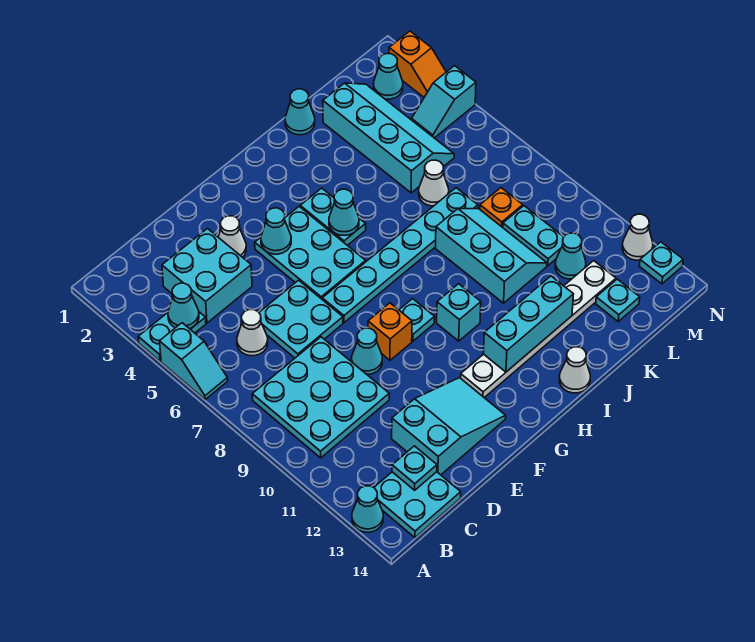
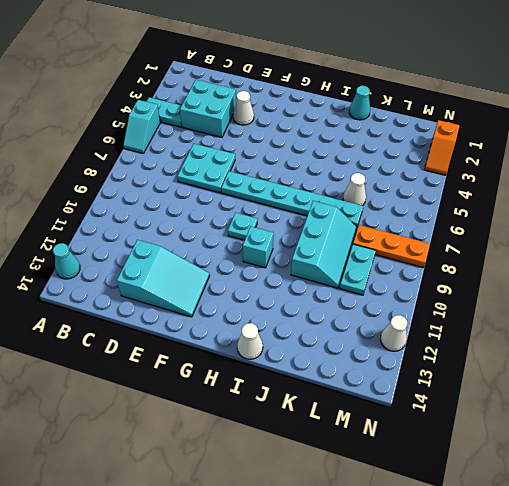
orange plate L8:N8 level 1 -> orange plate L8 level 1
none -> cyan plate B8:D10 level 1
none -> cyan plate B13:C14 level 1
none -> white cone C6 level 1
none -> cyan cone E9 level 1

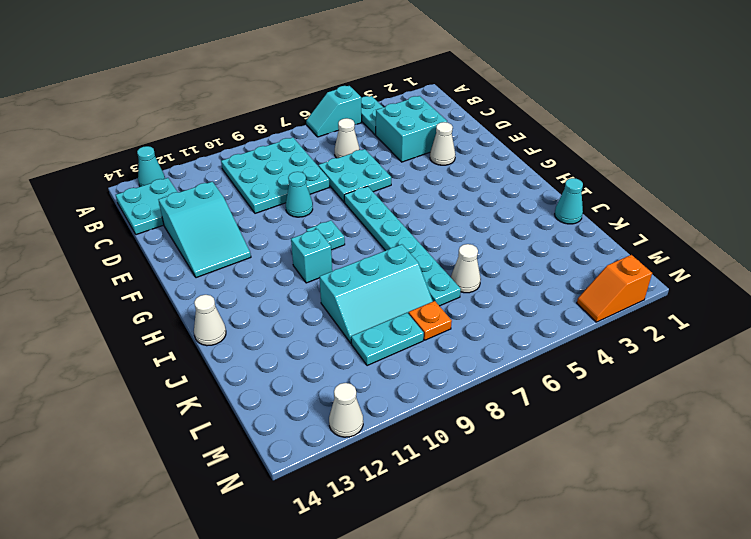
none -> cyan plate F4:G6 level 1
none -> orange brick F9 level 1
none -> white plate G12:L12 level 1
none -> cyan plate H4:H5 level 1

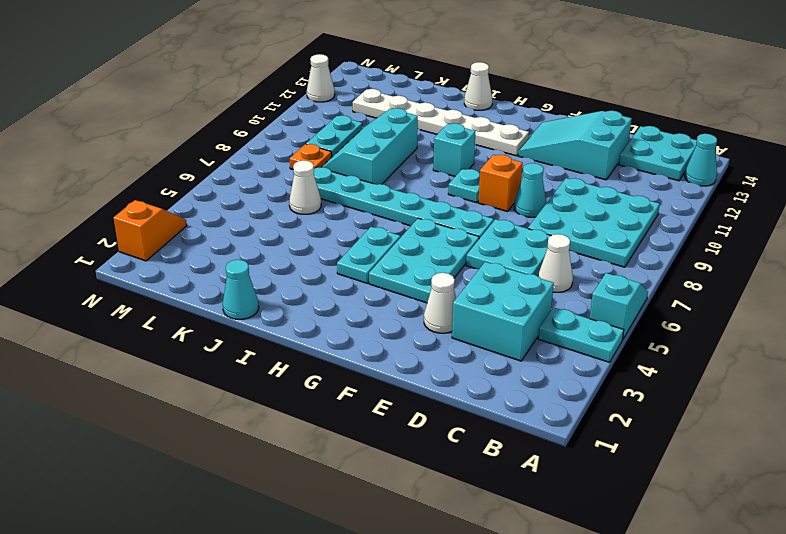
none -> cyan slope K2:L5 level 1 top K
none -> cyan cone L11 level 1
none -> cyan plate L13 level 1
none -> cyan cone M2 level 1

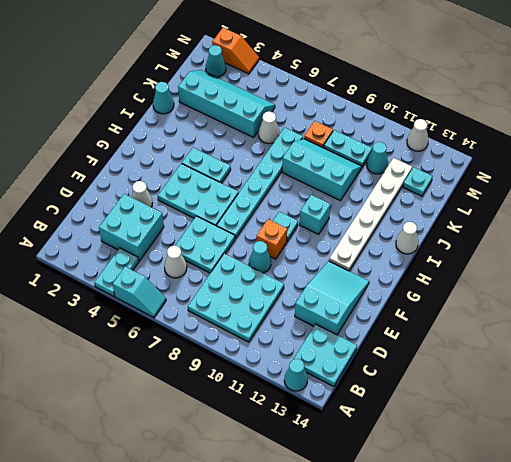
none -> cyan slope M4:N4 level 1 top N
none -> cyan plate N13 level 1
none -> cyan cone B4 level 2
none -> cyan plate C13 level 2

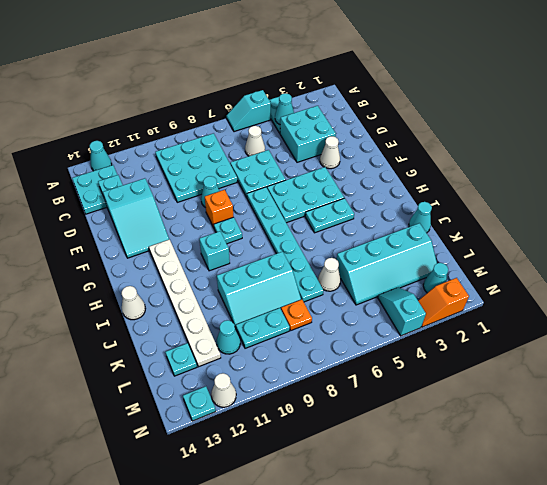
none -> cyan cone F4 level 2
none -> cyan cone H5 level 2
none -> cyan brick H12:J12 level 2

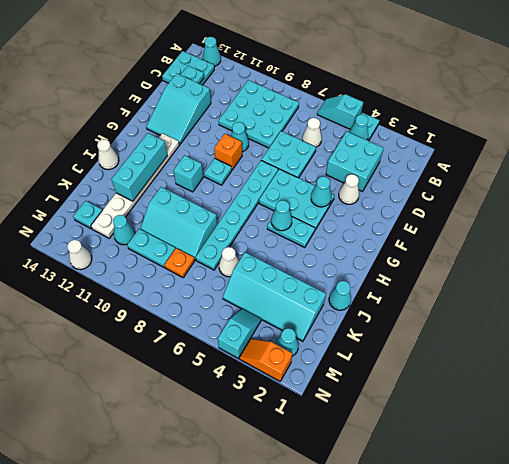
none -> cyan plate N13 level 1

